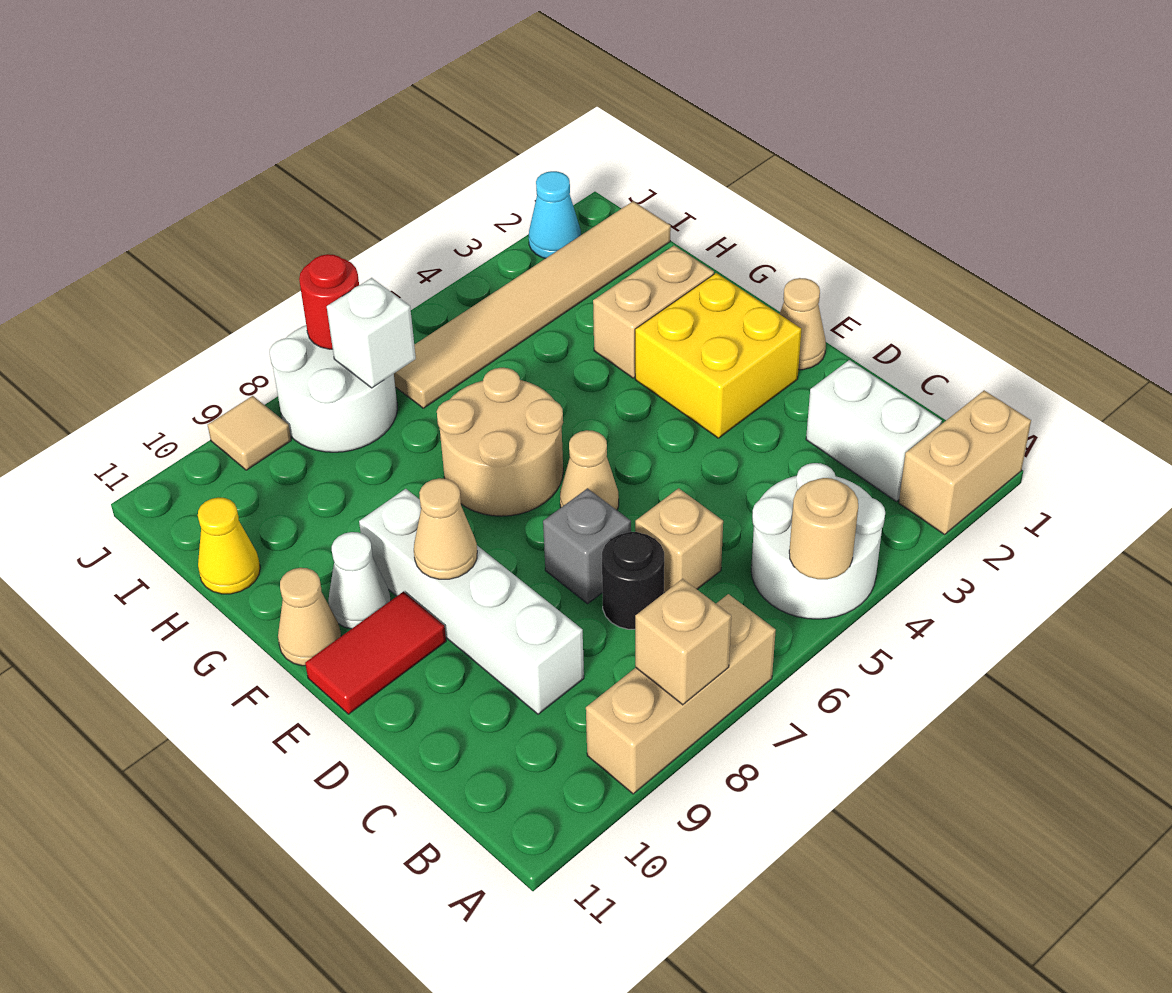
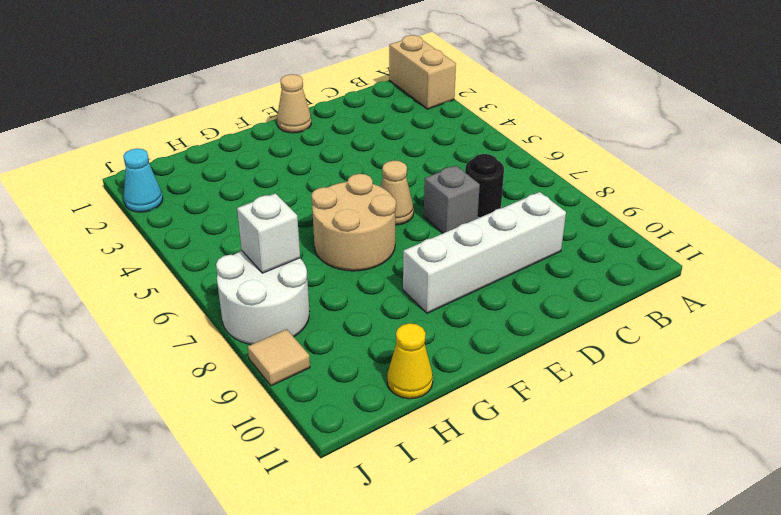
none -> white round brick A4:B5 level 1
none -> tan brick A7:A9 level 1
none -> white brick B2:C2 level 1

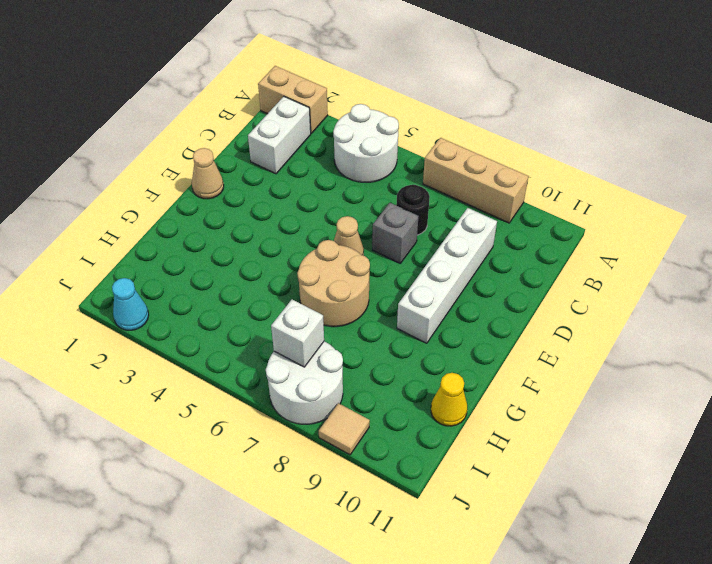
none -> tan brick C6 level 1
none -> yellow brick E2:F3 level 1
none -> red tile E10:E11 level 1

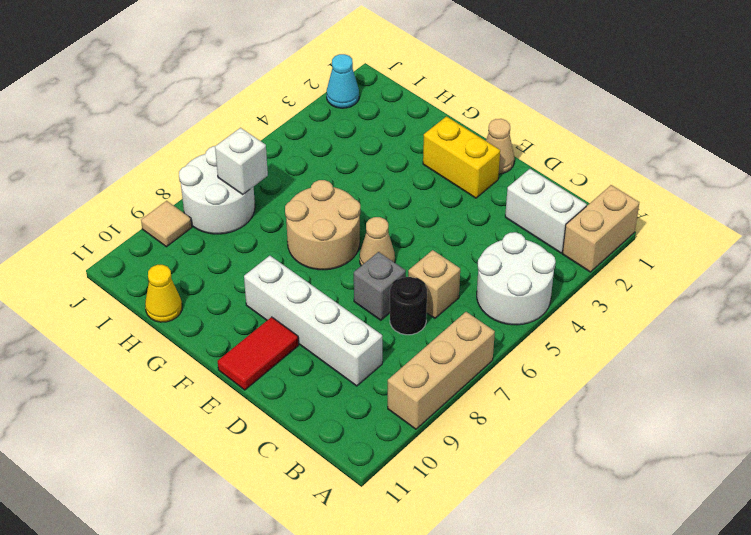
yellow brick E2:F2 level 1 -> yellow brick E2:F3 level 1
none -> white cone F10 level 1
none -> tan cone F11 level 1
none -> tan brick G2:G3 level 1

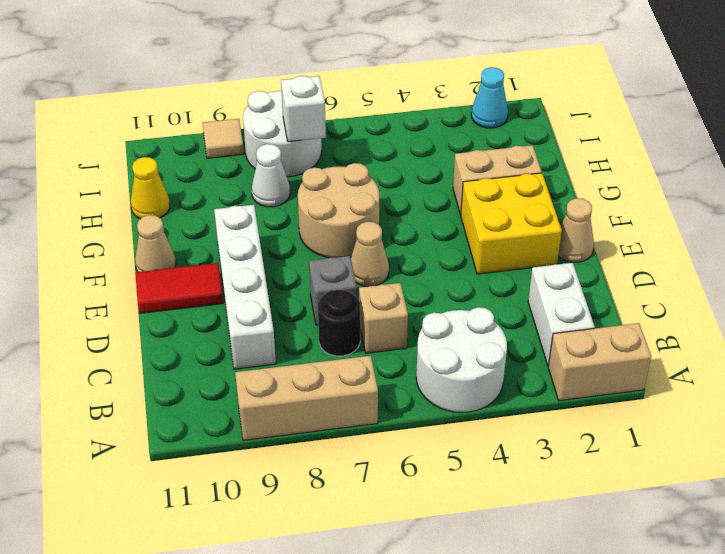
white cone H8 level 1 -> white cone F10 level 1
none -> tan tile I1:I6 level 1
none -> tan round brick A5 level 2
none -> tan brick A8 level 2

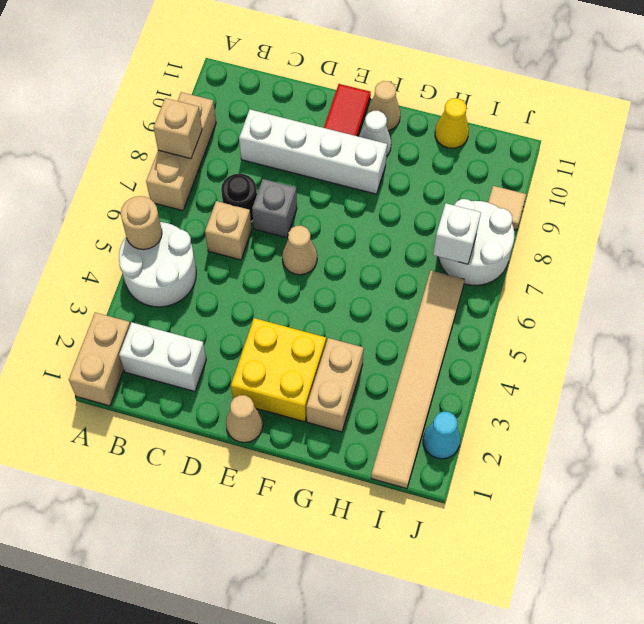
none -> tan round brick F6:G7 level 1
none -> tan cone E9 level 2
none -> red round brick J7 level 2

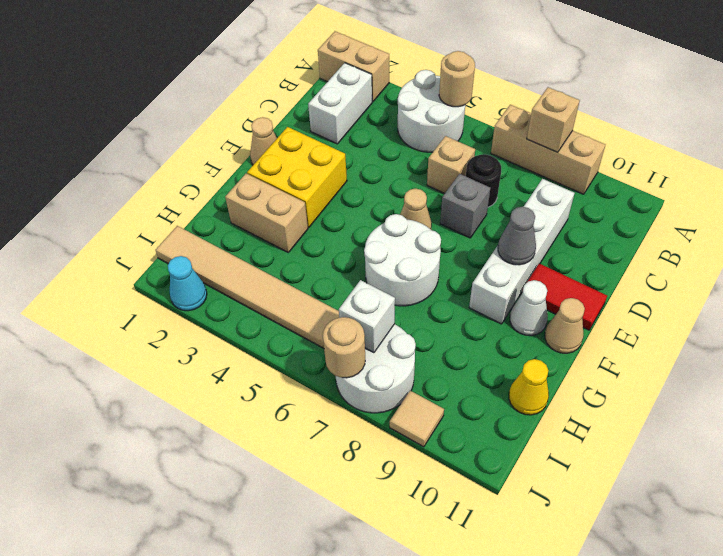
grey cone E9 level 2 -> tan cone E9 level 2
white round brick F6:G7 level 1 -> tan round brick F6:G7 level 1
tan round brick J7 level 2 -> red round brick J7 level 2

